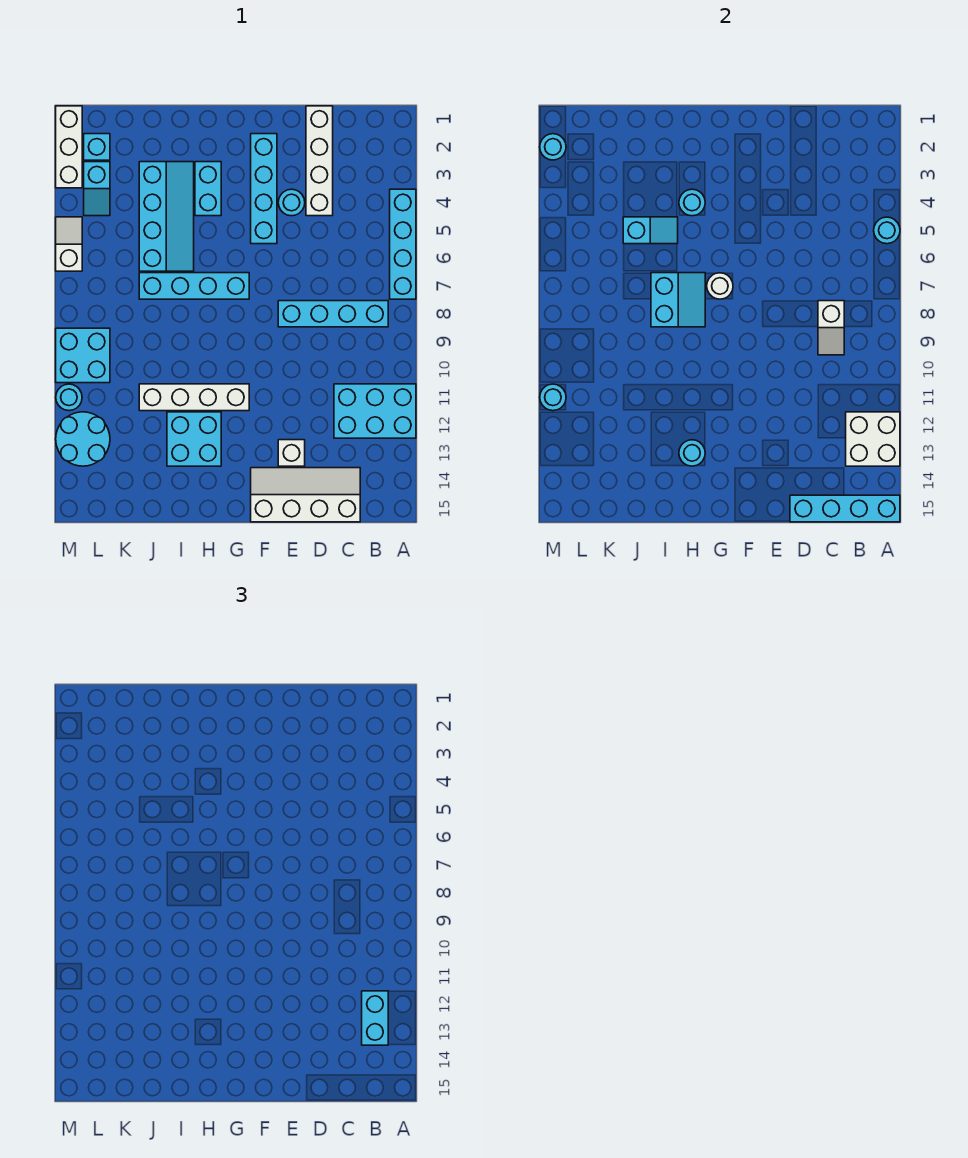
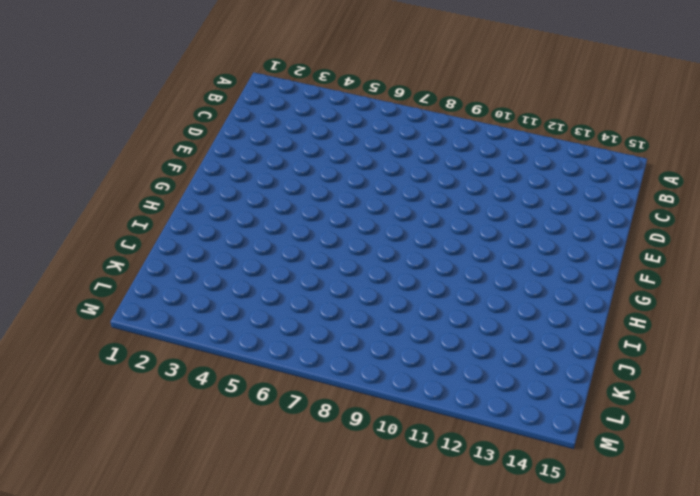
none -> cyan brick A4:A7 level 1
none -> cyan brick A11:C12 level 1
none -> cyan brick B8:E8 level 1
none -> white slope C14:F15 level 1 top 15

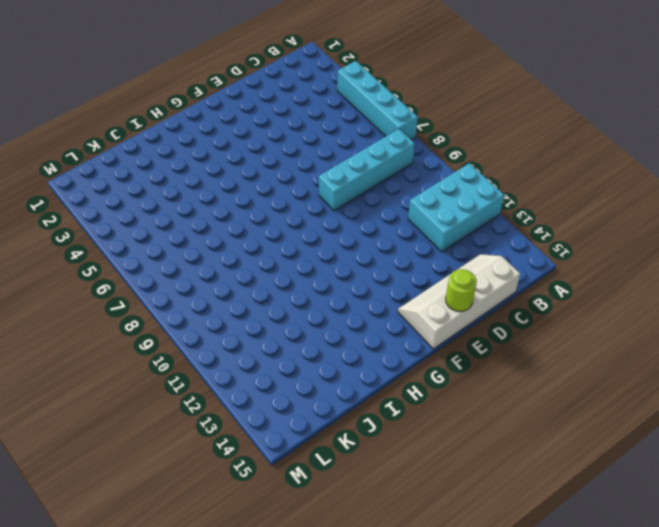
lime round brick E15 level 2 -> none
none -> white brick D1:D4 level 1
none -> cyan round brick E4 level 1
none -> white brick E13 level 1
none -> cyan brick F2:F5 level 1

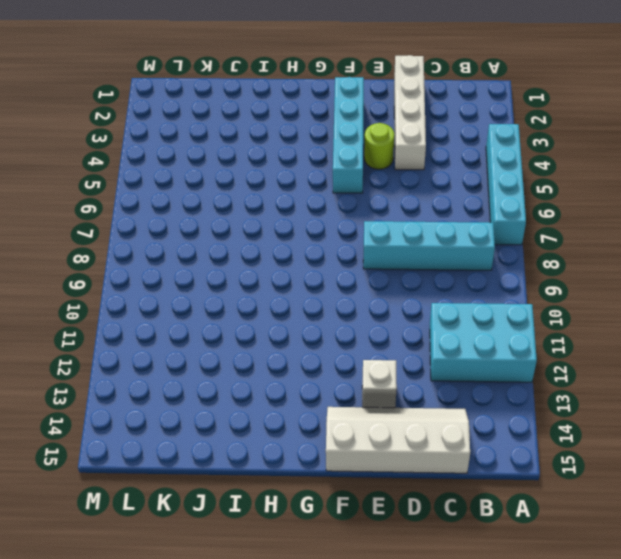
lime round brick E4 level 1 -> cyan round brick E4 level 1
none -> cyan brick G7:J7 level 1
none -> white brick G11:J11 level 1
none -> cyan brick H3:H4 level 1
none -> cyan brick H12:I13 level 1

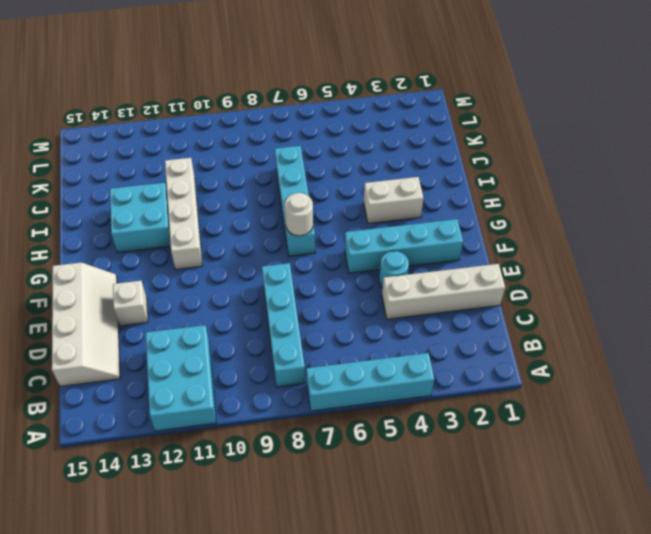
white brick H3:H4 level 1 -> cyan brick H3:H4 level 1
none -> cyan slope I3:J6 level 1 top J
none -> cyan brick L2 level 1
none -> cyan slope L3:L4 level 1 top 3
none -> cyan brick L9:M10 level 1

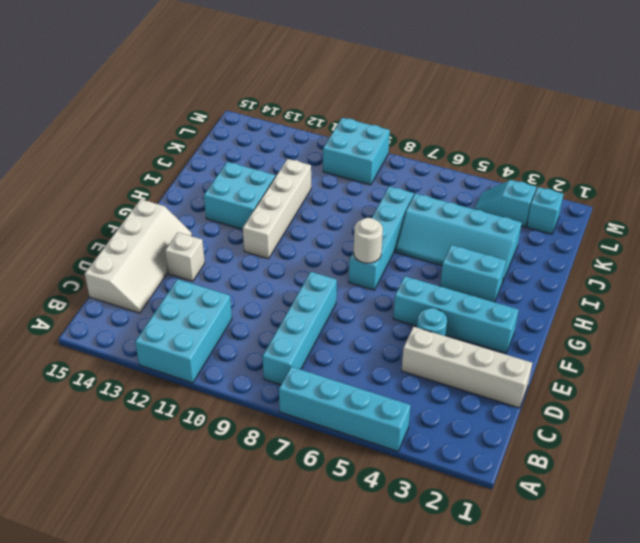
none -> cyan round brick L12:M13 level 1
none -> white brick M1:M3 level 1
none -> white slope M5:M6 level 1 top 6
none -> cyan round brick M11 level 1

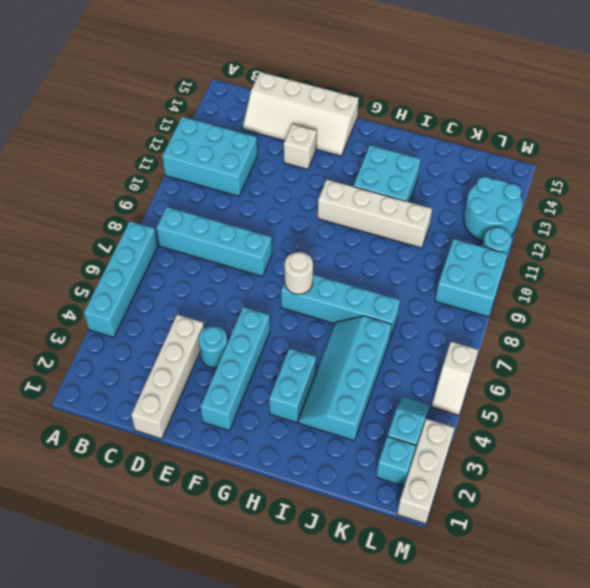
none -> cyan round brick A5 level 2
none -> white brick A12:B13 level 2
none -> cyan brick A15:D15 level 2
none -> white slope C8:C9 level 2 top 8

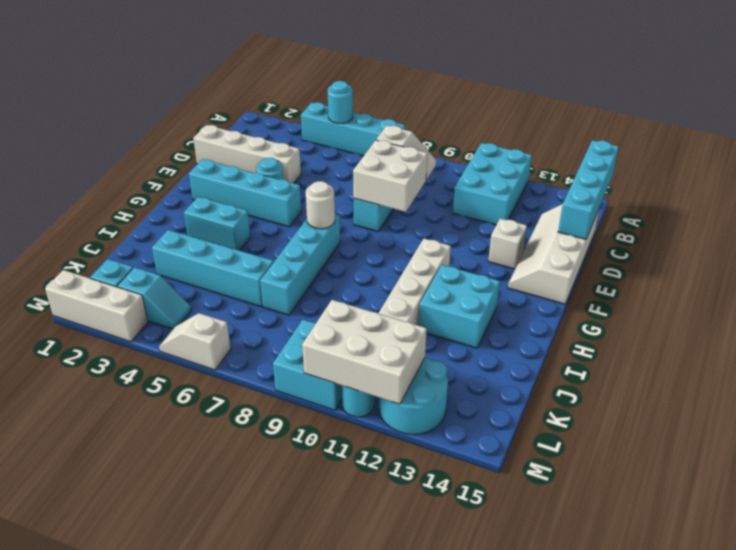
white brick D8:E9 level 2 -> white brick A12:B13 level 2
white brick L10:M12 level 2 -> cyan round brick M11 level 2
none -> cyan round brick H4 level 2
none -> cyan slope H7:I8 level 2 top I
none -> cyan round brick H13 level 2
none -> cyan slope I5:J5 level 2 top J

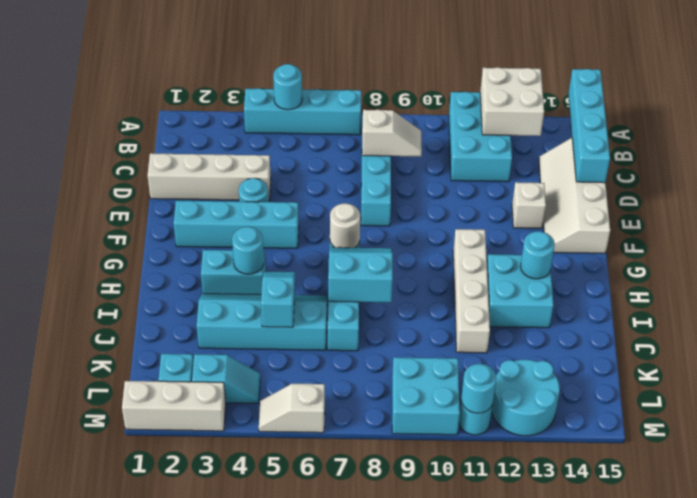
none -> cyan round brick M2 level 2
none -> cyan brick B12:B13 level 3

